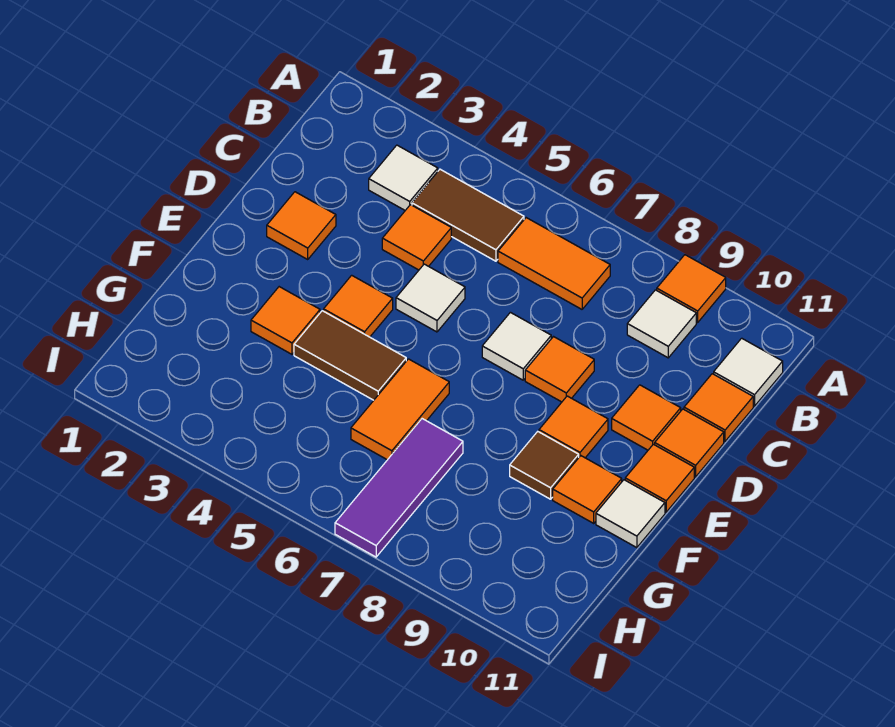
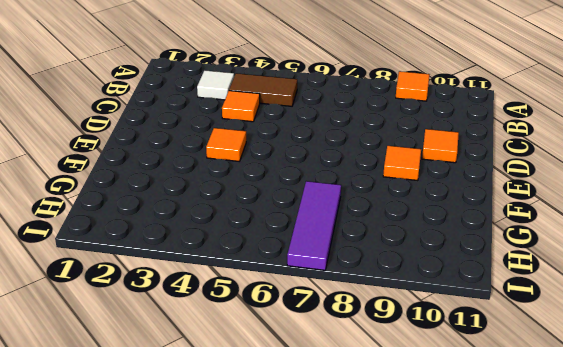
none -> orange tile B6:B7 level 1
none -> white tile B9 level 1
none -> white tile B11 level 1

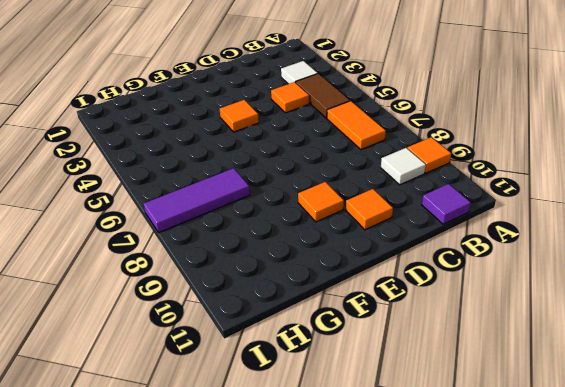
purple tile B11 level 1 -> white tile B11 level 1
none -> orange tile C11 level 1
none -> orange tile D2 level 1
none -> white tile D5 level 1

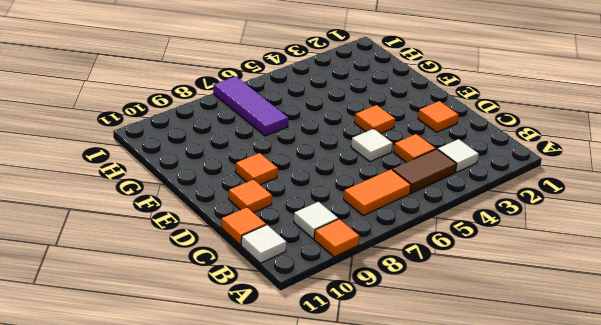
none -> white tile D7 level 1
none -> orange tile D8 level 1
none -> orange tile D11 level 1

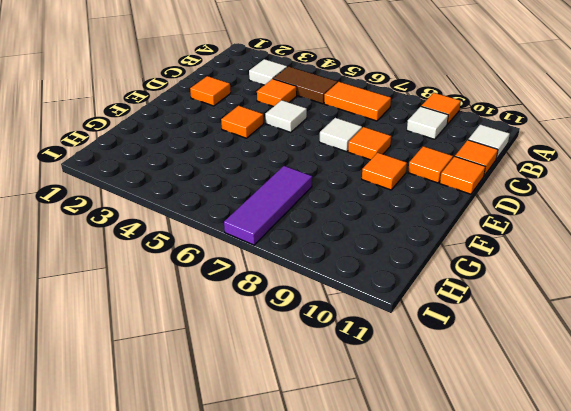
none -> orange tile E11 level 1
none -> orange tile F3 level 1
none -> brown tile F4:F5 level 1

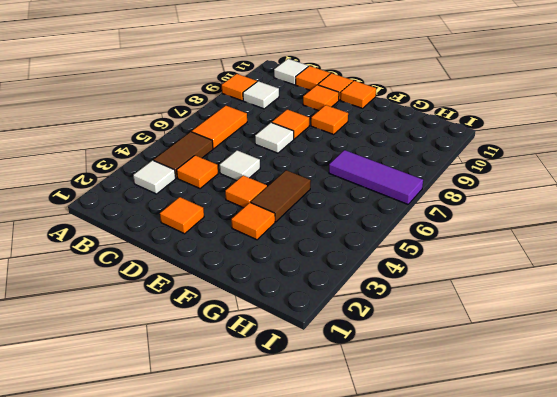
none -> orange tile F6:G6 level 1
none -> brown tile F9 level 1
none -> orange tile F10 level 1

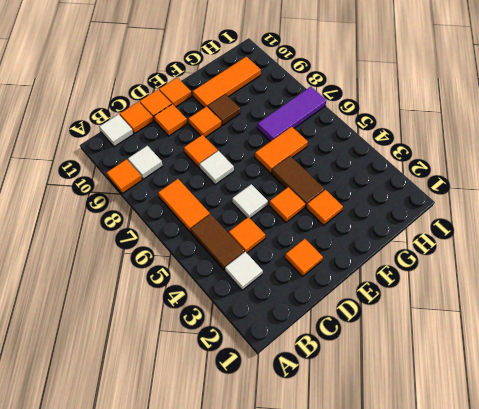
orange tile F10:H10 level 1 -> orange tile F10 level 1
none -> white tile F11 level 1

